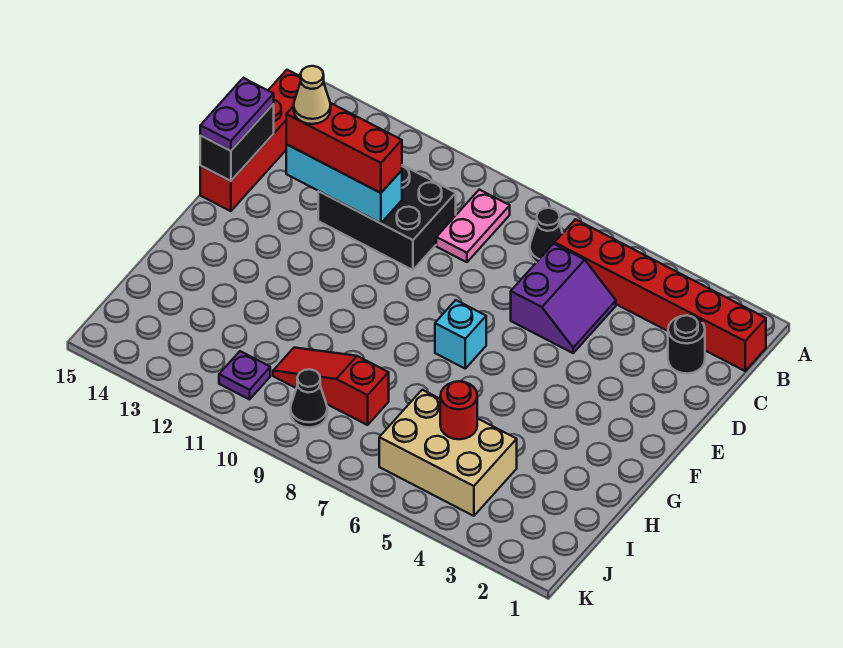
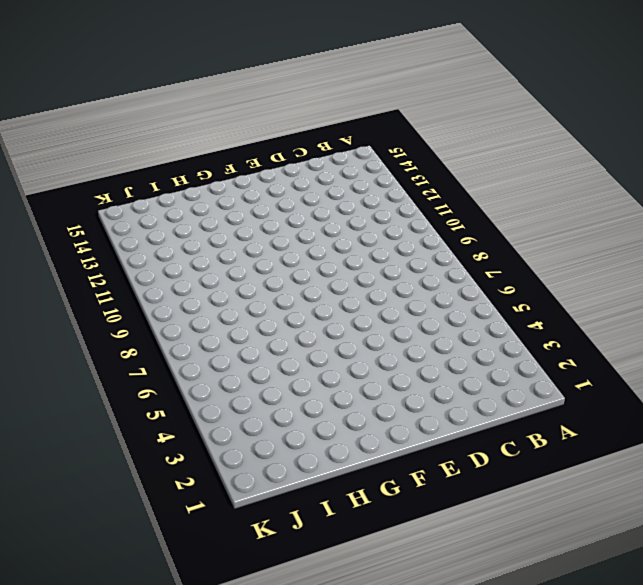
none -> red brick B1:B6 level 1
none -> black cone B7 level 1
none -> pink plate B9:C9 level 1

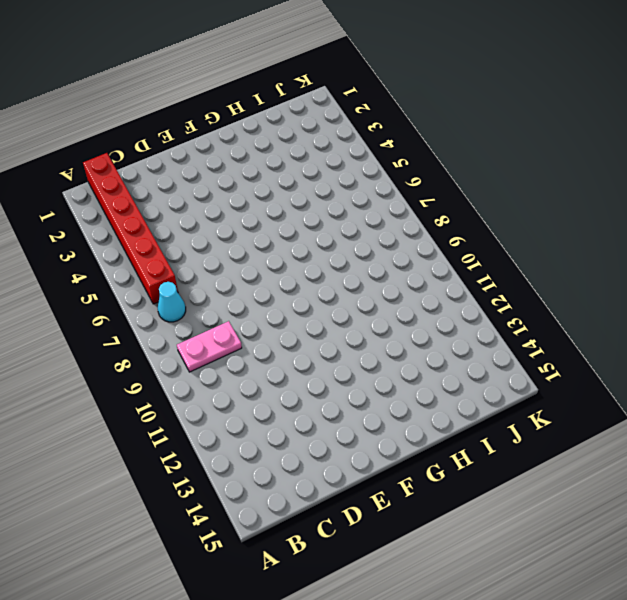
cyan cone B7 level 1 -> black cone B7 level 1
none -> red brick B15:E15 level 1
none -> black round brick C2 level 1
none -> purple slope C5:D6 level 1 top 6

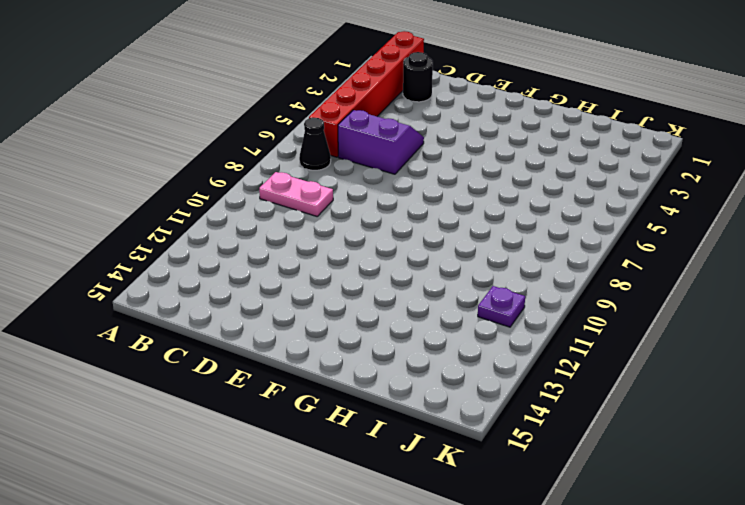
none -> red brick B15:E15 level 1
none -> black brick C10:D12 level 1
none -> cyan brick F7 level 1

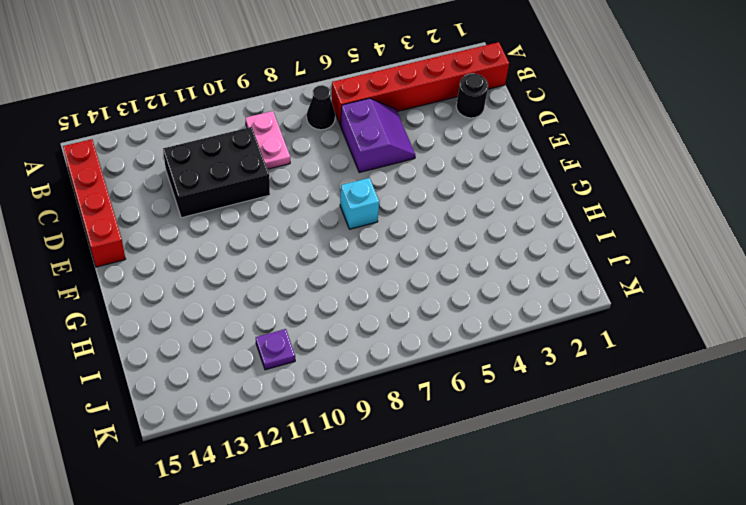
none -> tan brick I4:J6 level 1
none -> red slope I8:I10 level 1 top 8
none -> black cone J9 level 1

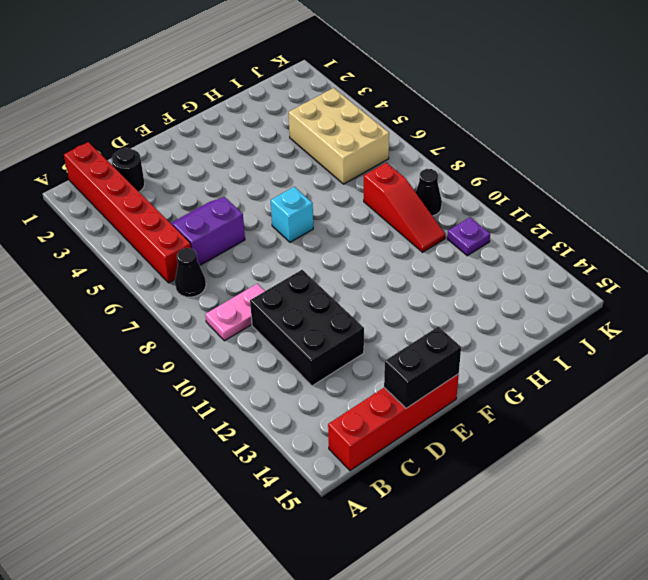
none -> cyan brick D11:D13 level 2
none -> red round brick I5 level 2
none -> red brick D11:D13 level 3

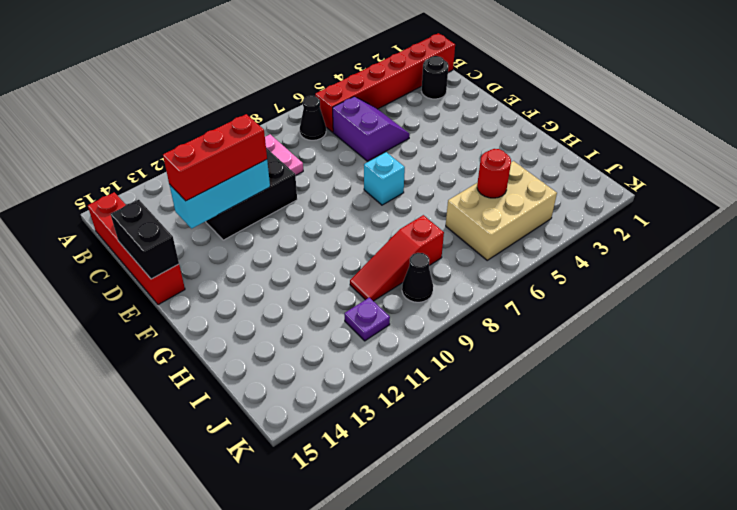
none -> purple plate D15:E15 level 3
none -> tan cone D13 level 4

